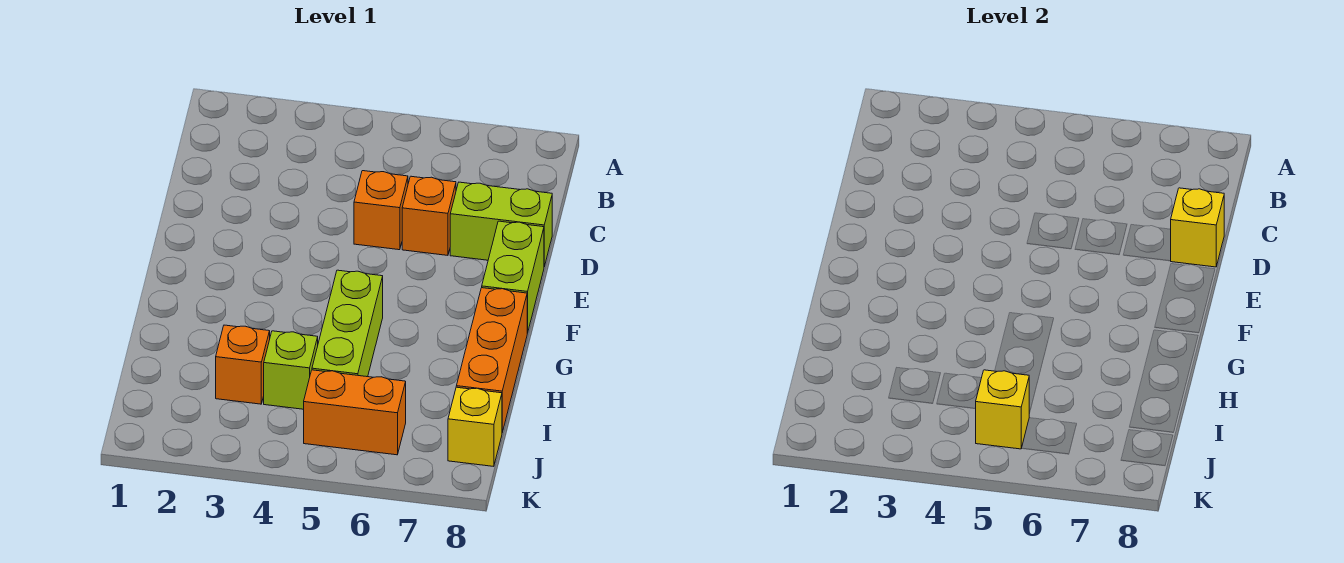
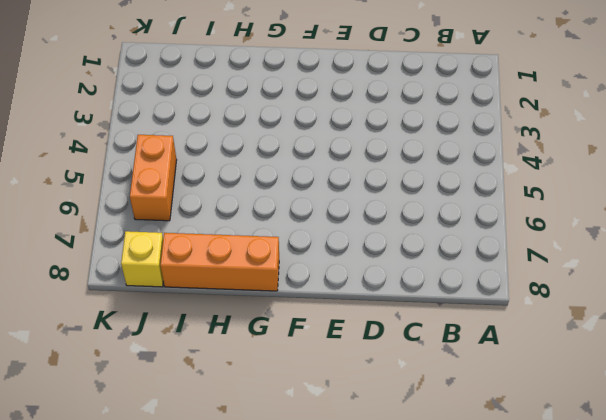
none -> orange brick D5 level 1
none -> orange brick D6 level 1
none -> lime brick D7:D8 level 1

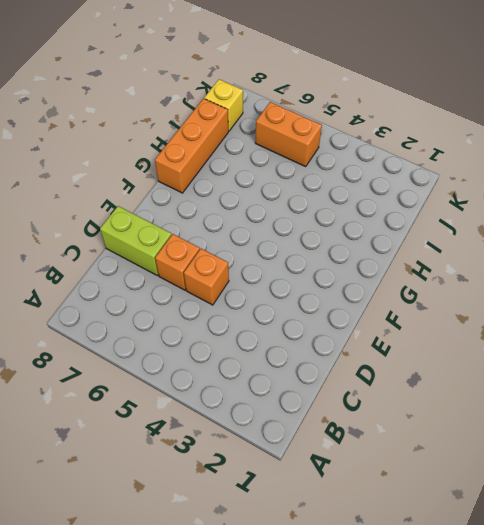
none -> lime brick E8:F8 level 1
none -> lime brick G5:I5 level 1
none -> orange brick I3 level 1

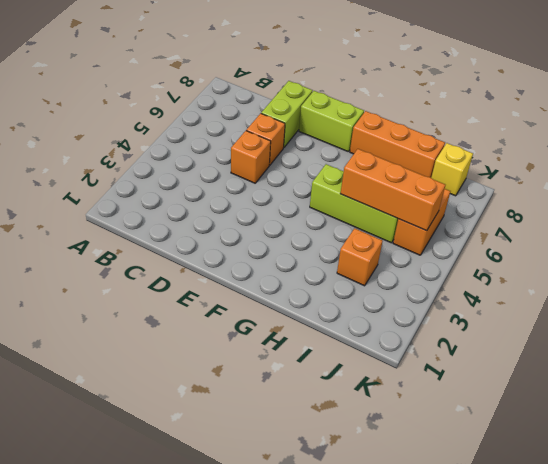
orange brick H5:J5 level 2 -> yellow brick J5 level 2
none -> lime brick I4 level 1
none -> yellow brick D8 level 2

